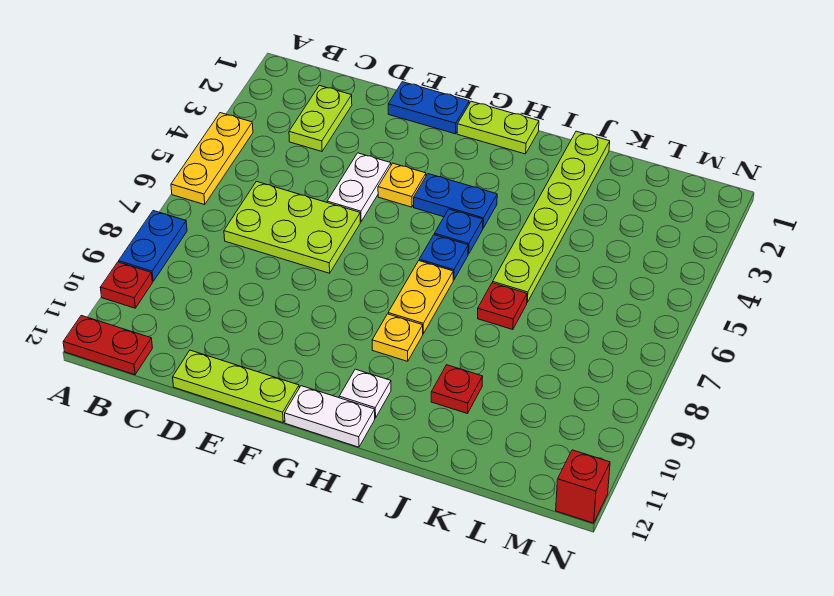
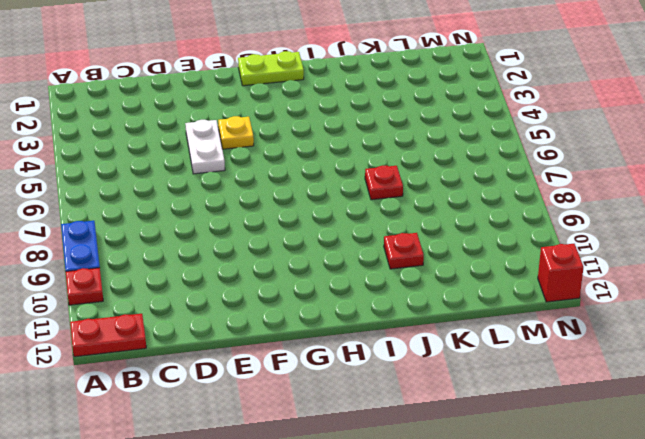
none -> yellow plate A4:A6 level 1
none -> lime plate C2:C3 level 1
none -> lime plate C6:E7 level 1

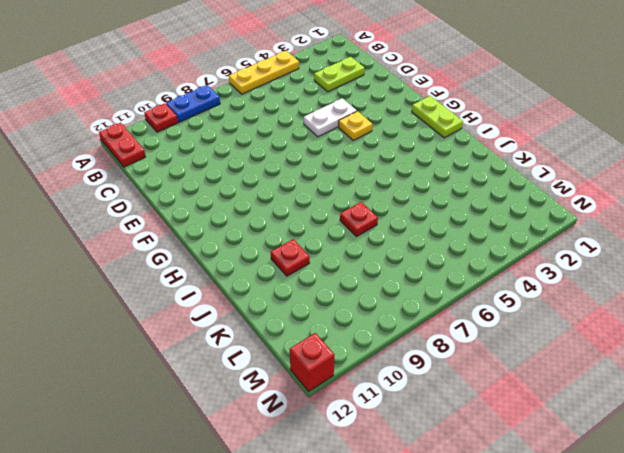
none -> lime plate C6:E7 level 1
none -> lime plate D12:F12 level 1
none -> blue plate E1:F1 level 1

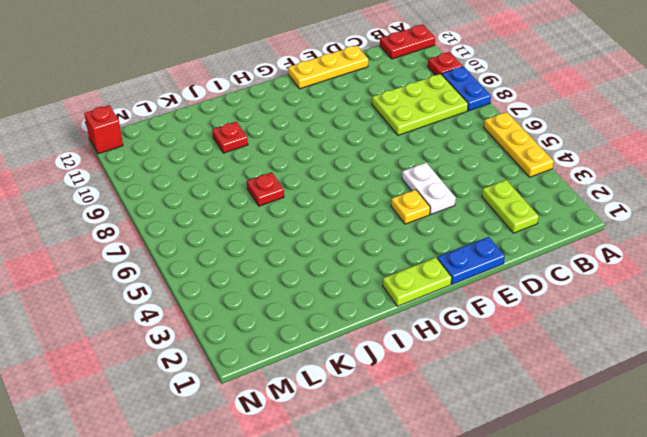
lime plate B8:D9 level 1 -> lime plate C6:E7 level 1
yellow plate D12:F12 level 1 -> lime plate D12:F12 level 1
none -> blue plate G4:H4 level 1
none -> white plate G12:H12 level 1
none -> blue plate H5 level 1

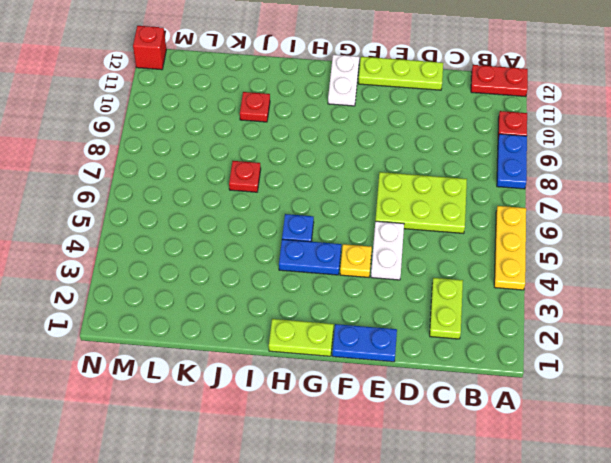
white plate G11:G12 level 1 -> white plate G12:H12 level 1
none -> blue plate H6 level 1
none -> yellow plate H7:H8 level 1
none -> yellow plate H9 level 1

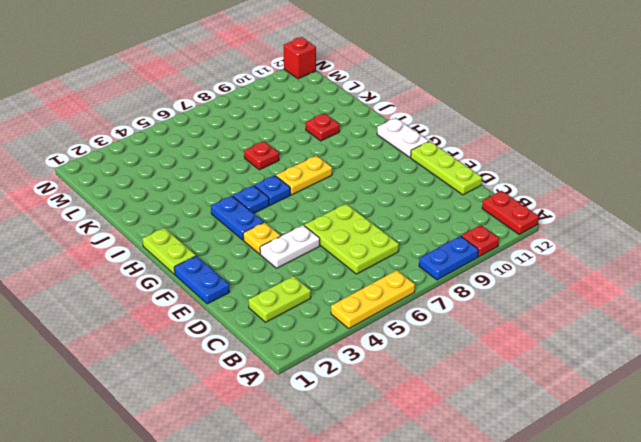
none -> yellow plate H9 level 1
none -> white plate H11 level 1
none -> lime plate J1:J6 level 1

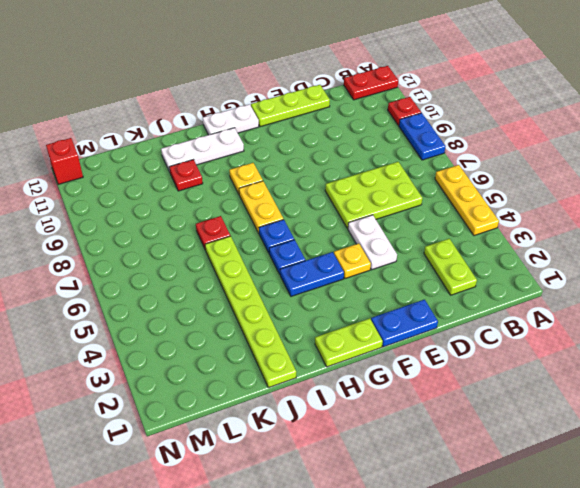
white plate H11:J11 level 1 -> white plate H11 level 1

